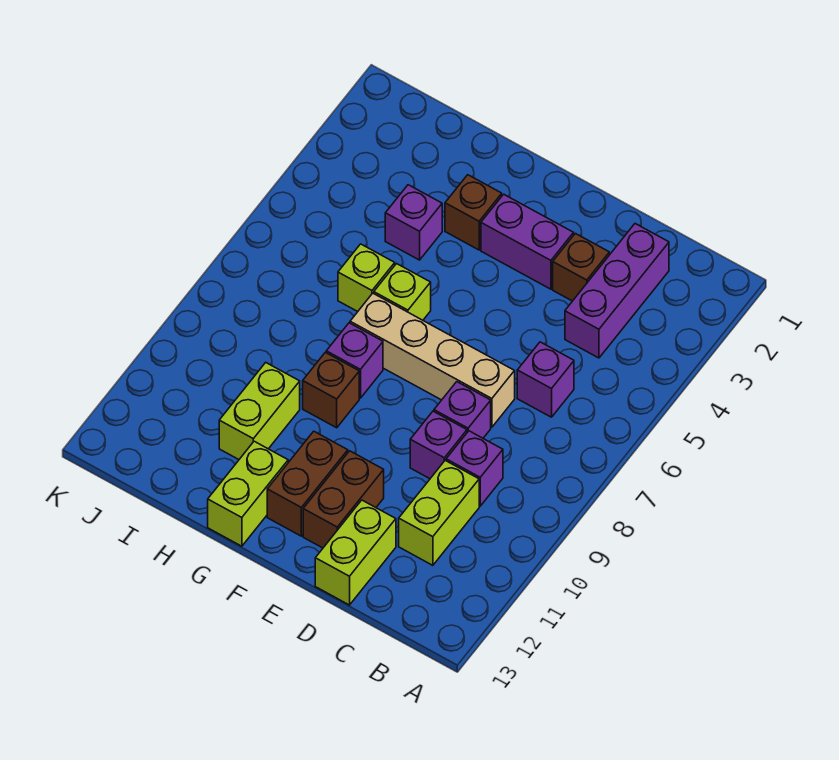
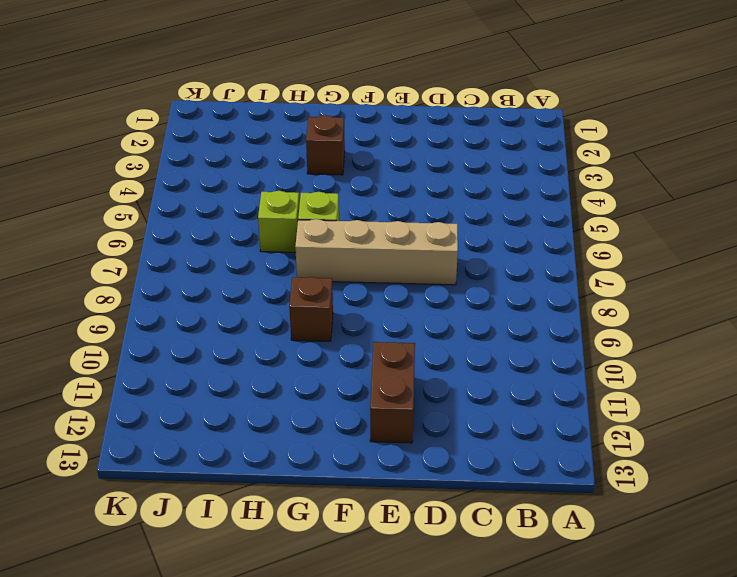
none -> purple brick C2:C4 level 1
none -> purple brick C6 level 1
none -> purple brick C9 level 1

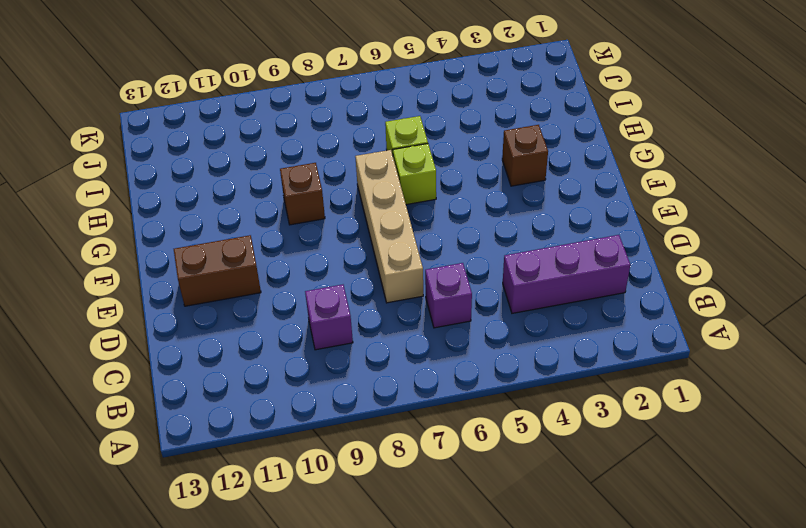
none -> lime brick C10:C11 level 1
none -> brown brick D3 level 1
none -> purple brick D8 level 1

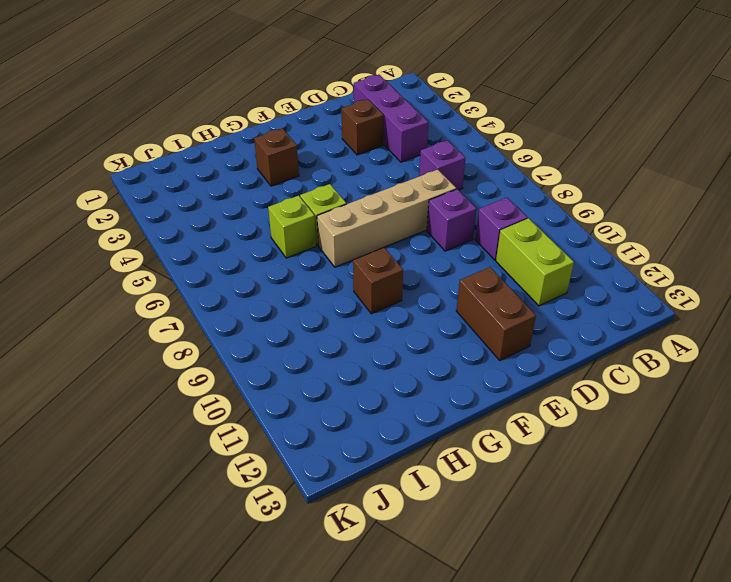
none -> purple brick D9 level 1
none -> lime brick D12:D13 level 1
none -> purple brick E3:F3 level 1

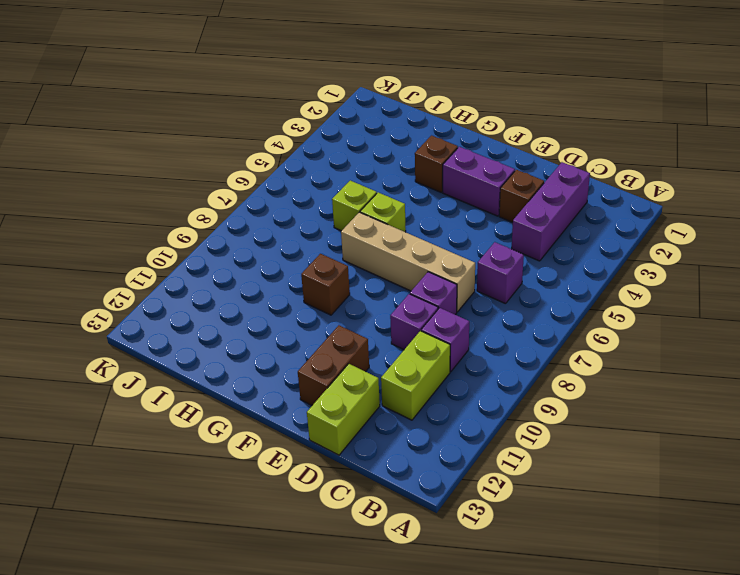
none -> brown brick F11:F12 level 1
none -> purple brick G8 level 1
none -> lime brick G12:G13 level 1

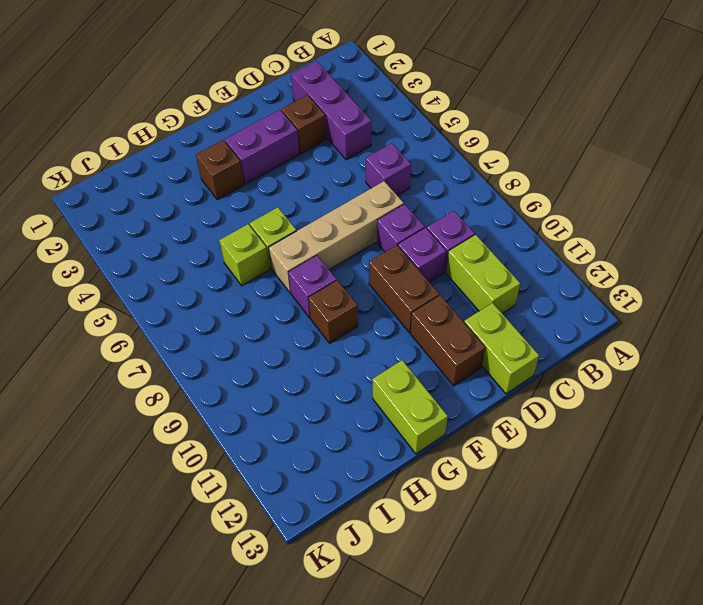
brown brick E9:E10 level 1 -> brown brick F11:F12 level 1
none -> purple brick H4 level 1
none -> lime brick H10:H11 level 1

